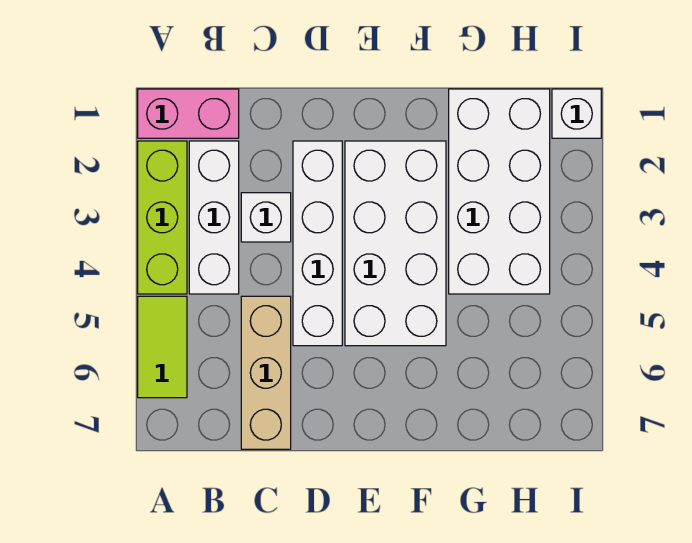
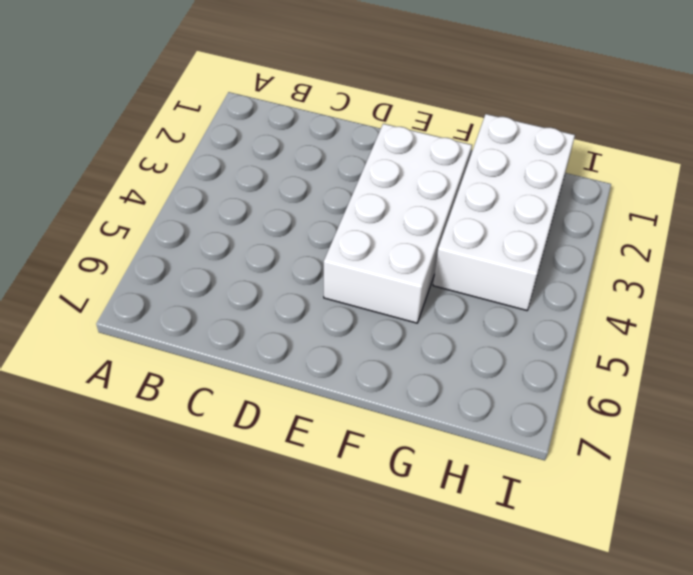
none -> pink brick A1:B1 level 1
none -> lime brick A2:A4 level 1

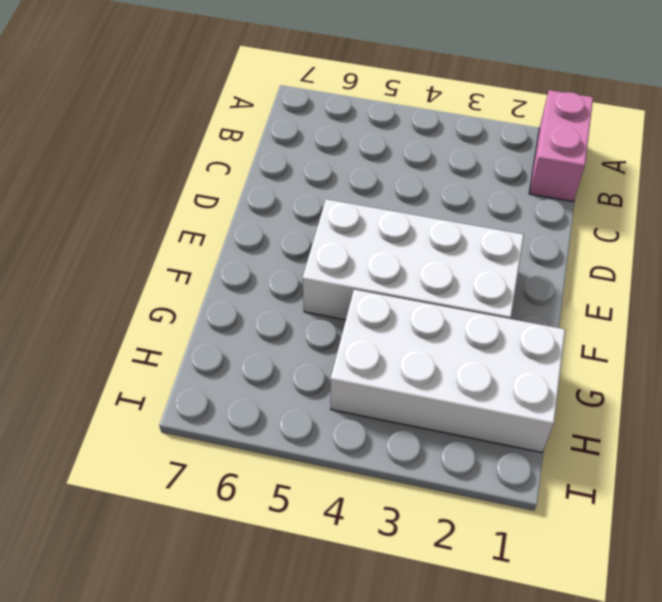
none -> lime brick A2:A4 level 1
none -> lime tile A5:A6 level 1

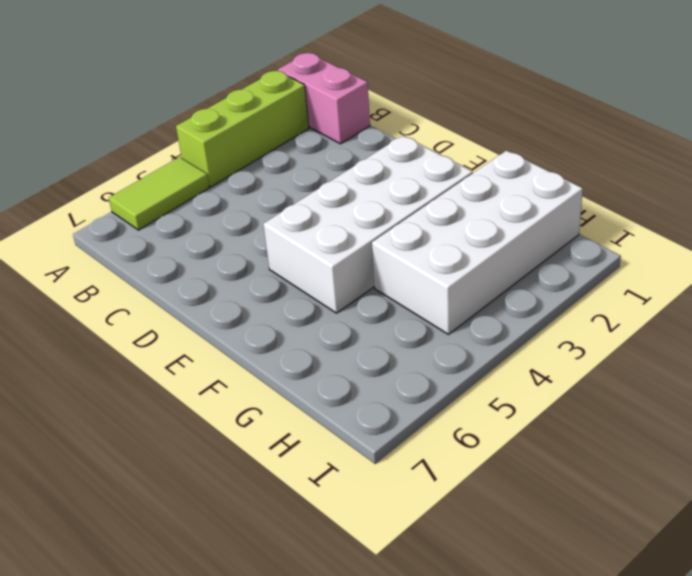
none -> white brick B2:B4 level 1
none -> white brick C3 level 1

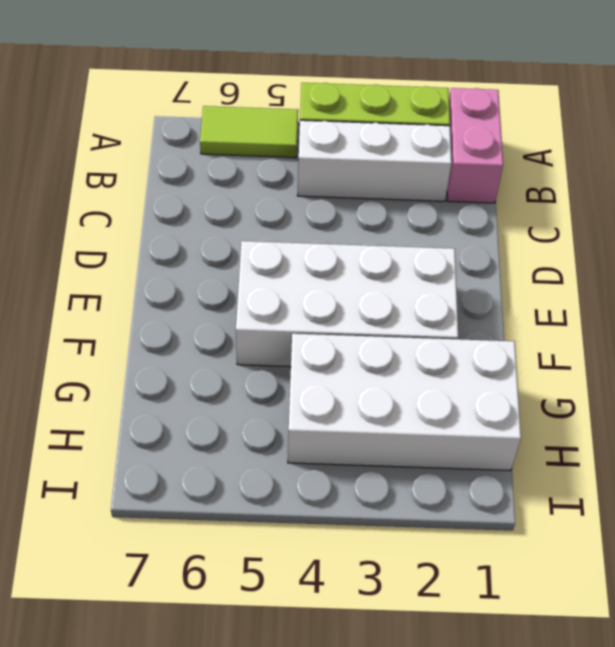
none -> white brick C3 level 1
none -> tan brick C5:C7 level 1

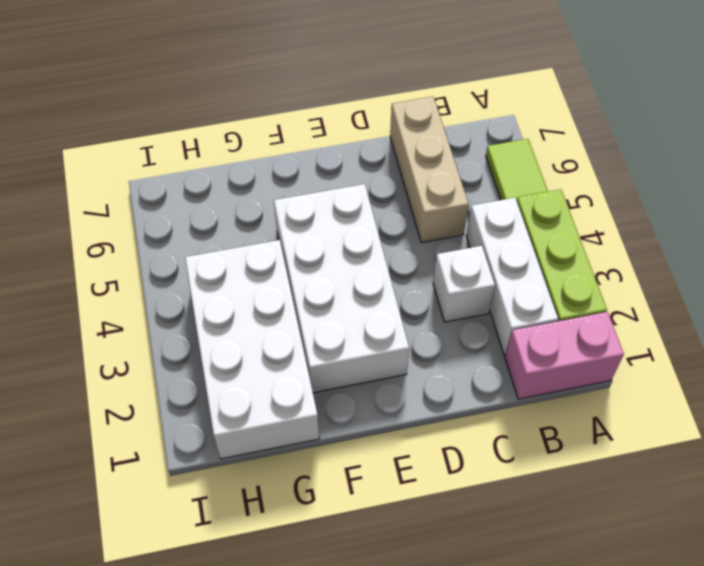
none -> white brick D2:D5 level 1
none -> white brick I1 level 1

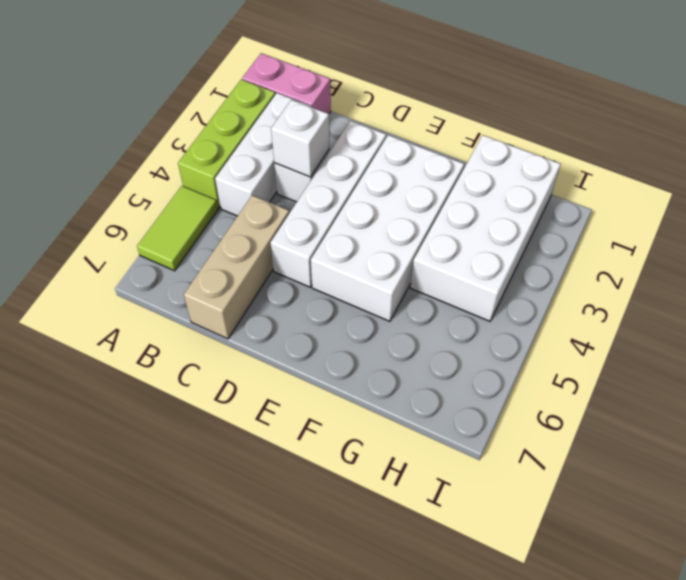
white brick C3 level 2 -> white brick I1 level 1

